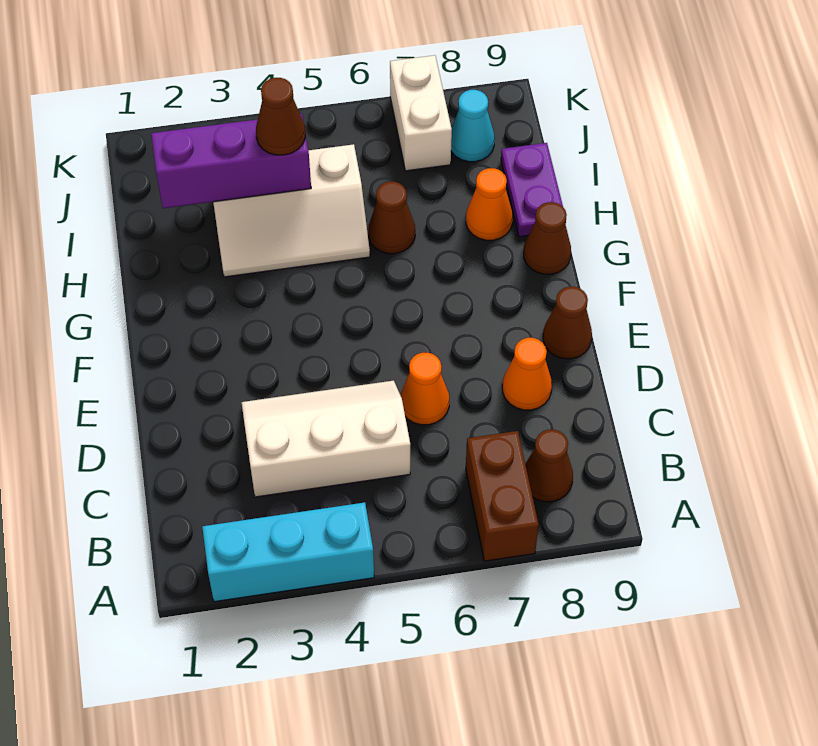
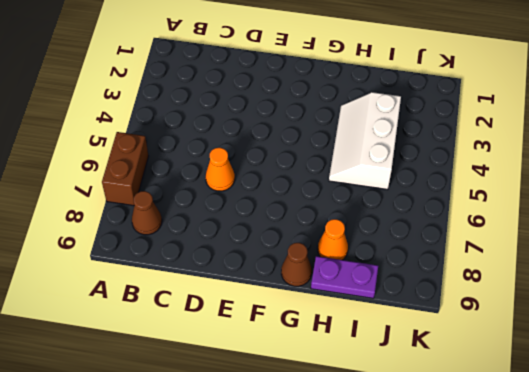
brown brick A6:A7 level 1 -> brown brick A7:B7 level 1
none -> cyan brick A2:A4 level 1
none -> white slope C3:D5 level 1 top C
none -> orange cone D8 level 1

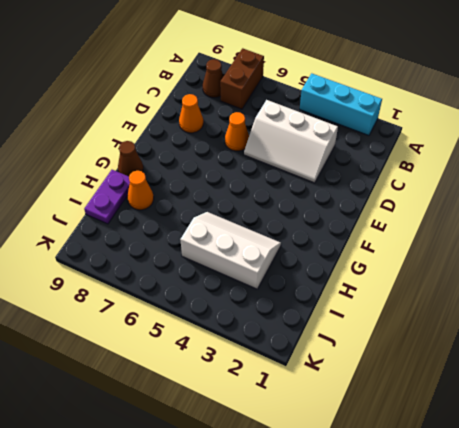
none -> brown cone E9 level 1
none -> brown cone H6 level 1
none -> white brick J7:K7 level 1

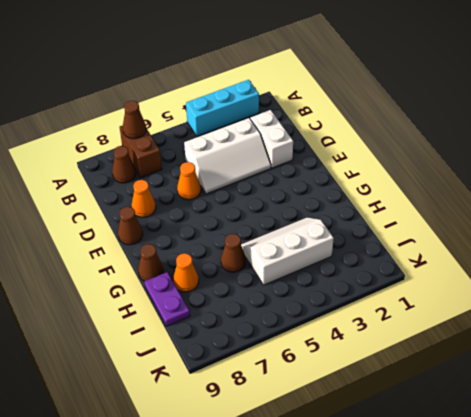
brown cone A7 level 2 -> brown cone I4 level 3
white brick C2:D2 level 1 -> white brick J7:K7 level 1
none -> cyan cone J8 level 1
none -> purple brick I2:I4 level 2

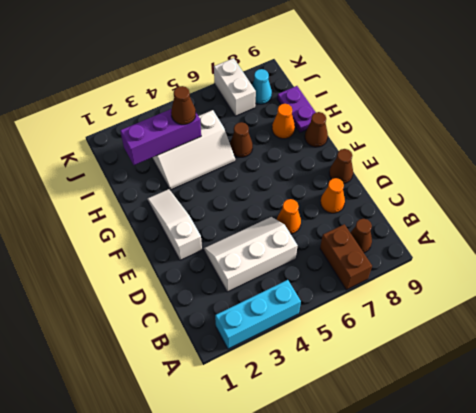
white slope E2:G2 level 1 top E -> none

